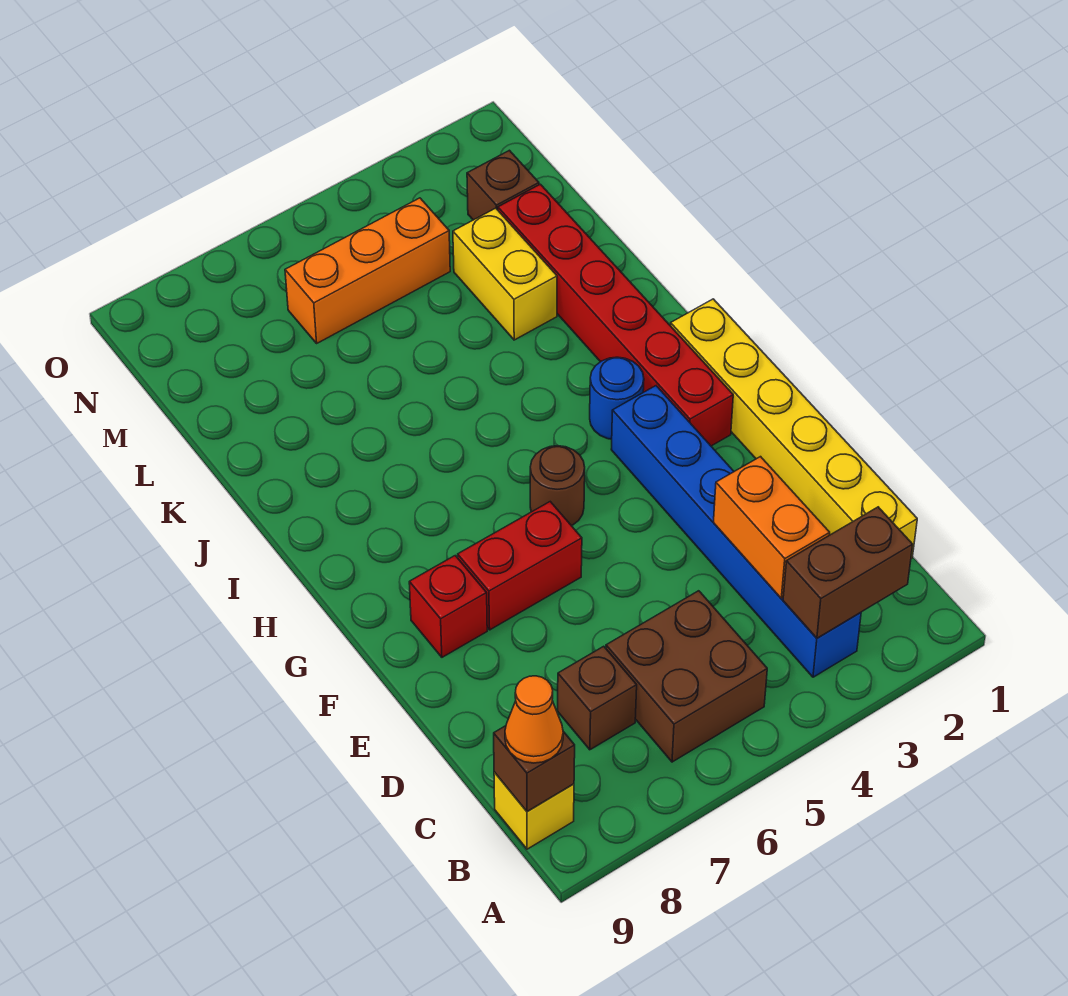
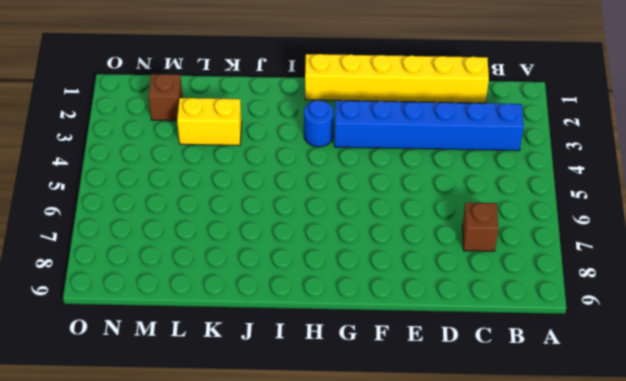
none -> brown brick B5:C6 level 1
none -> yellow brick B9 level 1
none -> red brick F6:F7 level 1

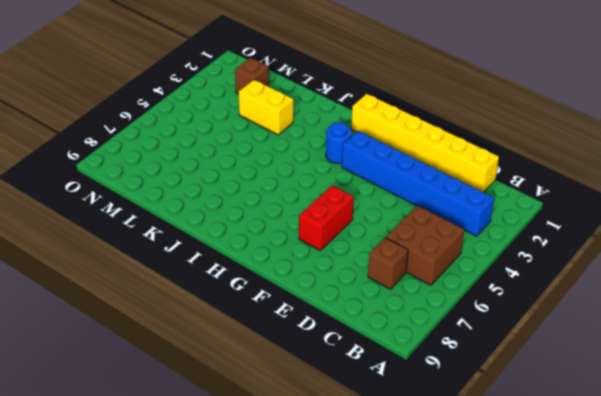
none -> yellow brick B9 level 1
none -> red brick F8 level 1
none -> red brick G2:L2 level 1

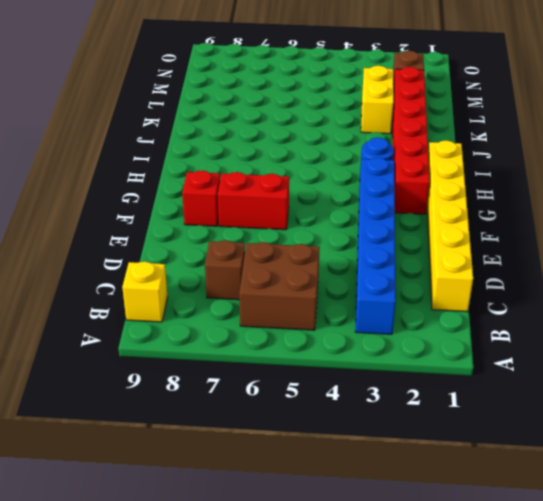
none -> brown round brick G5 level 1
none -> orange brick M4:M6 level 1
none -> brown brick B2:B3 level 2

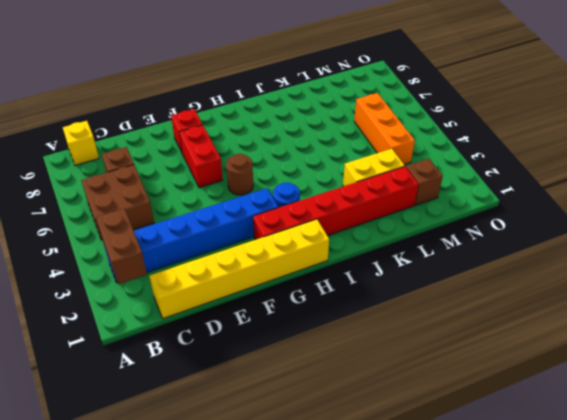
none -> brown brick B9 level 2
none -> orange brick C3:D3 level 2
none -> orange cone B9 level 3

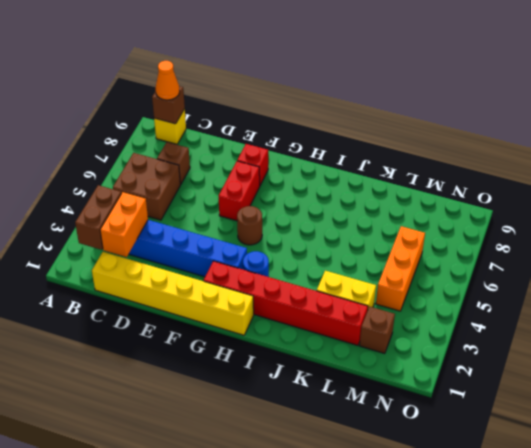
orange brick C2:C3 level 2 -> orange brick C3:D3 level 2

